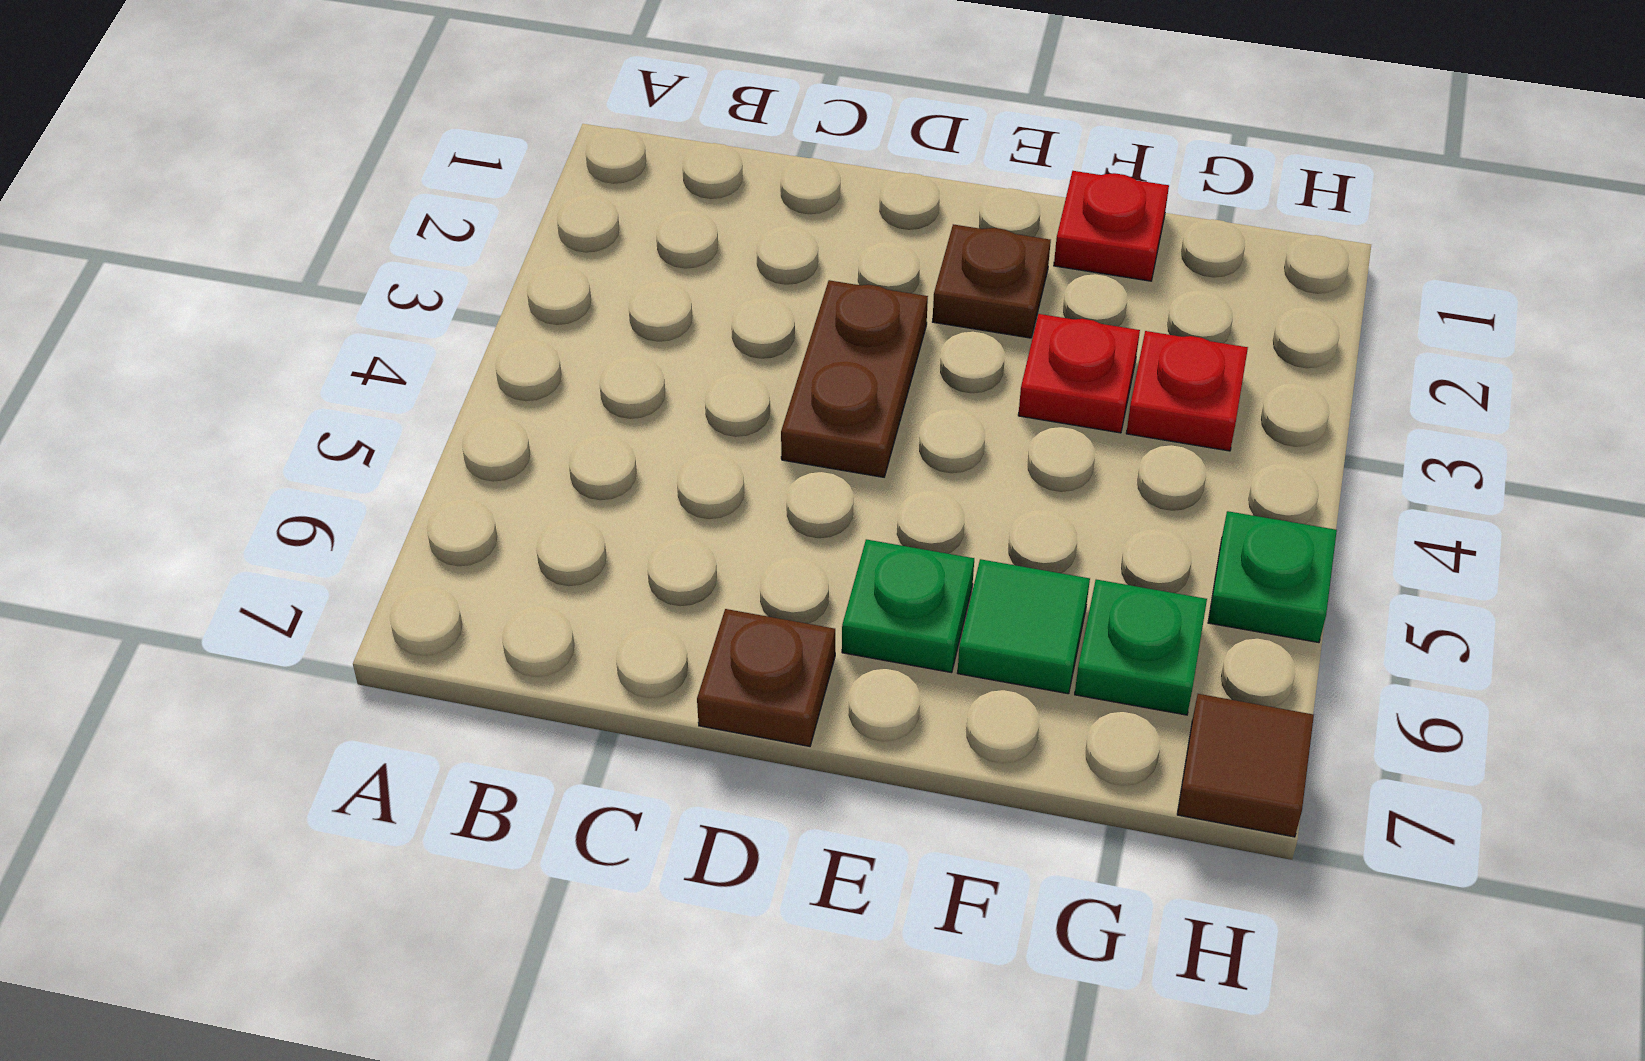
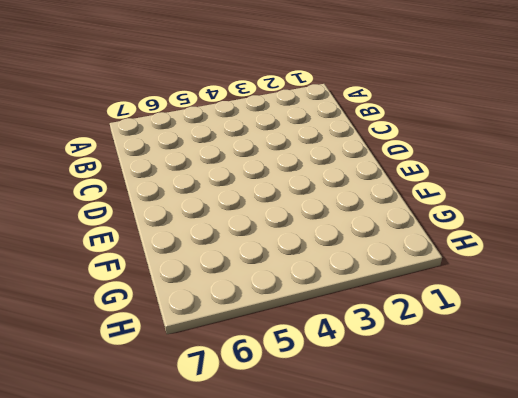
none -> brown plate D3:D4 level 1
none -> brown plate D7 level 1

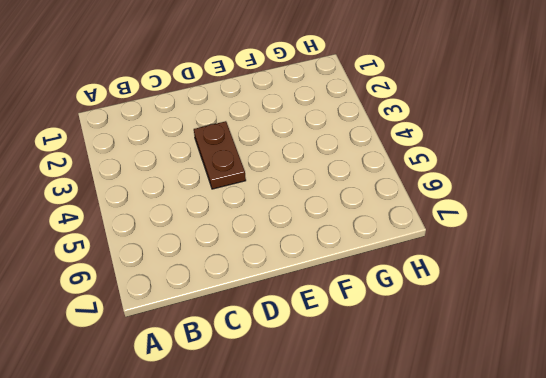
none -> brown plate D7 level 1
none -> brown plate E2 level 1

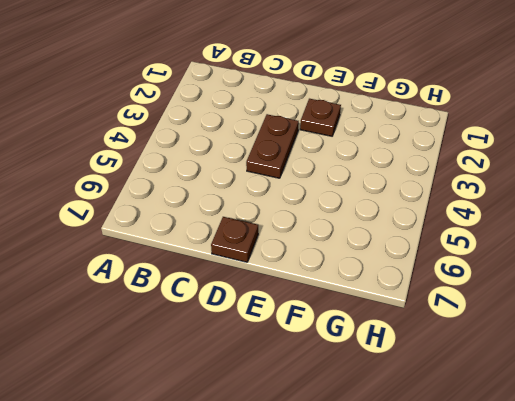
none -> green plate E6 level 1
none -> red plate F1 level 1

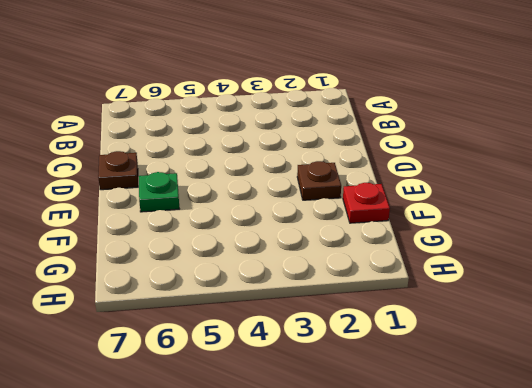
none -> brown plate D3:D4 level 1
none -> red plate F3 level 1

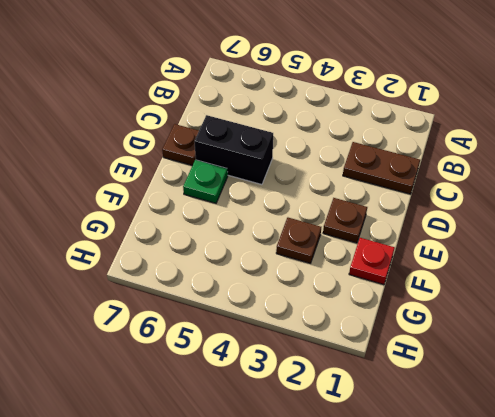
brown plate C1:C2 level 1 -> brown plate D3:D4 level 1
black brick D5:D6 level 1 -> none
brown plate F3 level 1 -> red plate F3 level 1
none -> green tile F6 level 1
none -> red plate G3 level 1

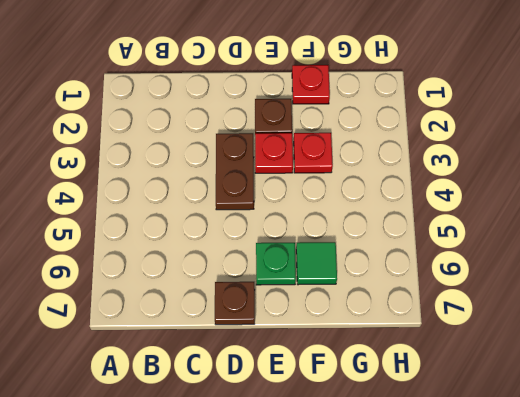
red plate E3 level 1 -> red plate G3 level 1
none -> green plate G6 level 1
none -> green plate H5 level 1

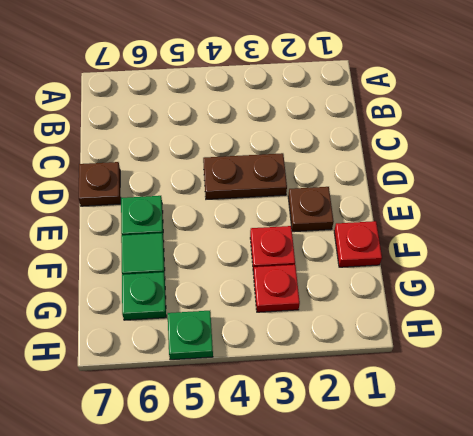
none -> brown tile H7 level 1

